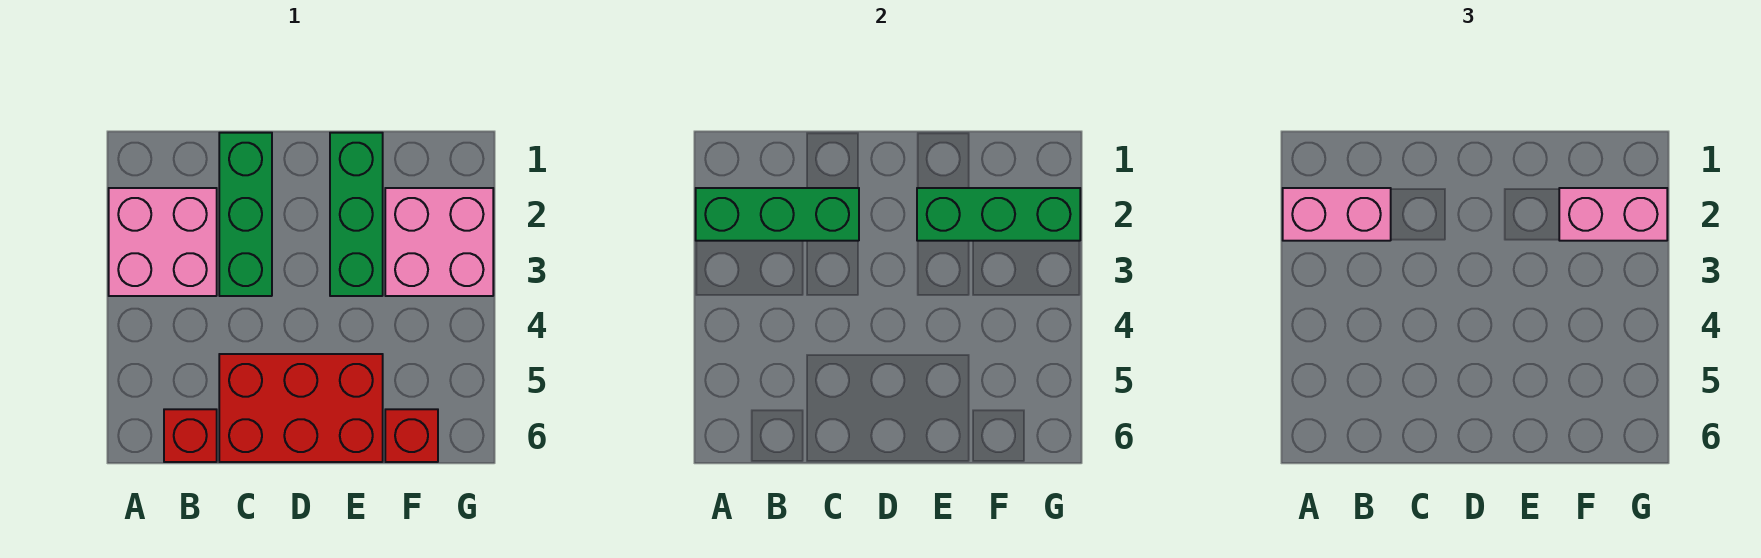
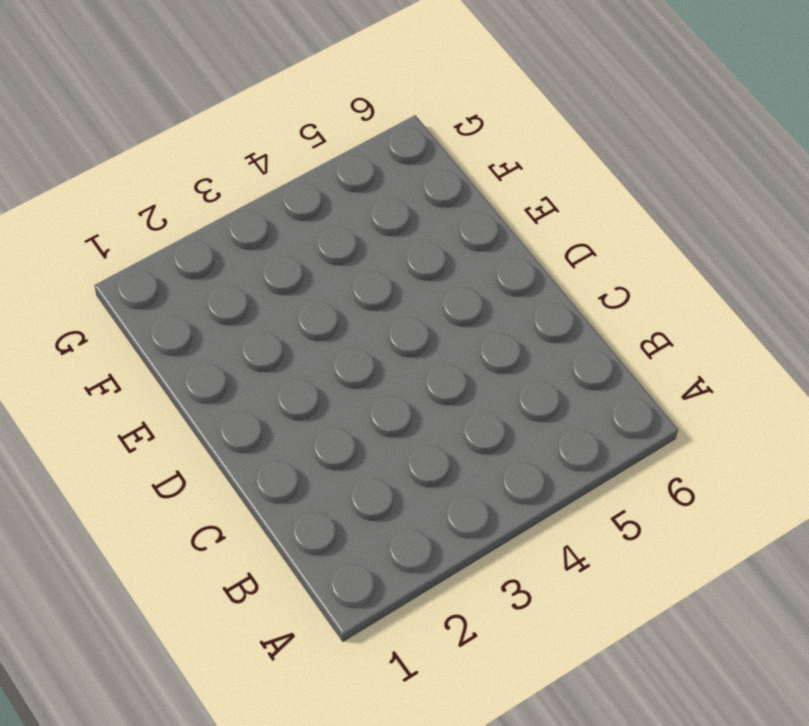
none -> pink brick A2:B3 level 1
none -> red brick B6 level 1

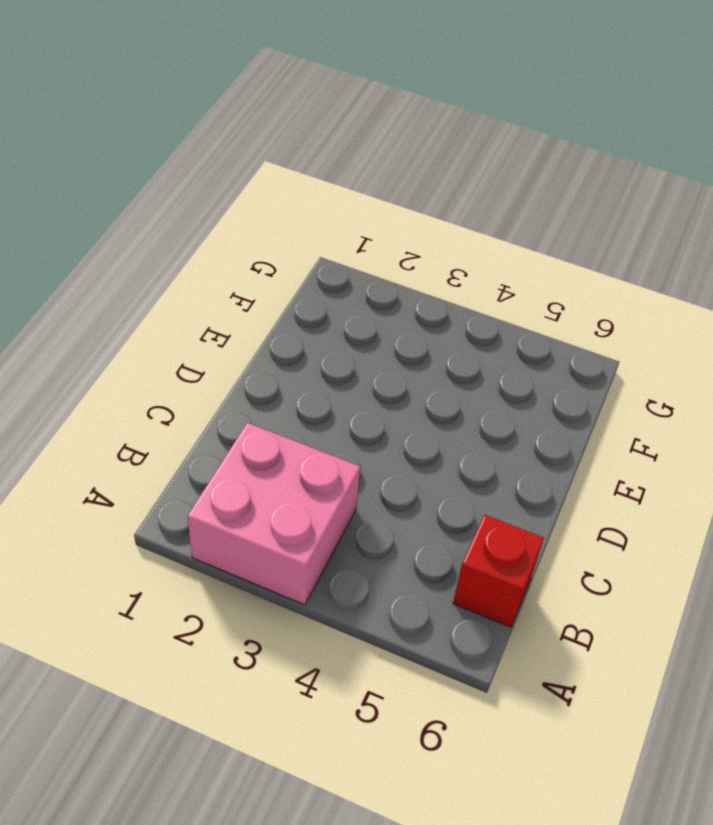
none -> green brick C1:C3 level 1
none -> red brick C5:E6 level 1

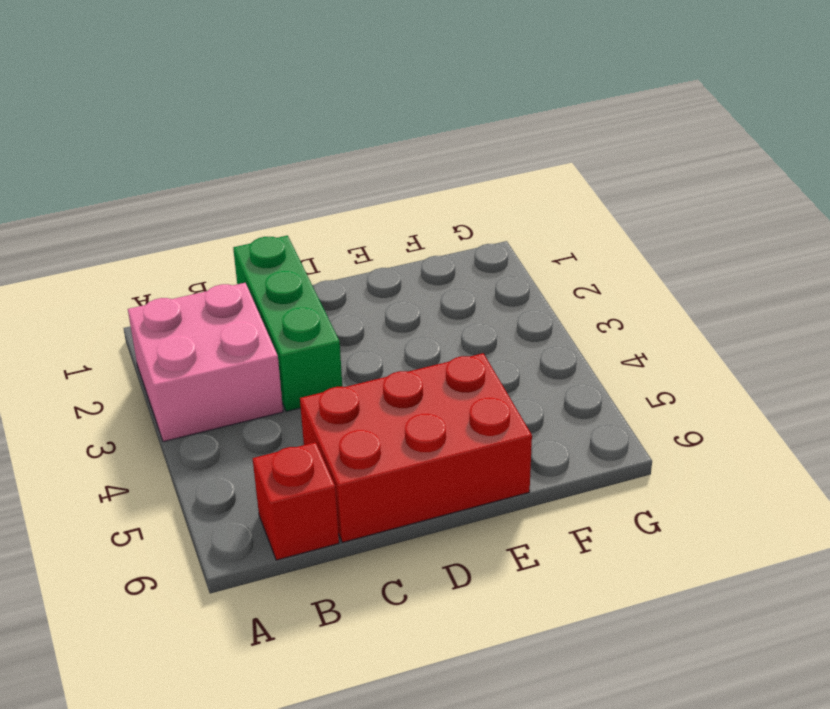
none -> green brick E1:E3 level 1
none -> pink brick F2:G3 level 1

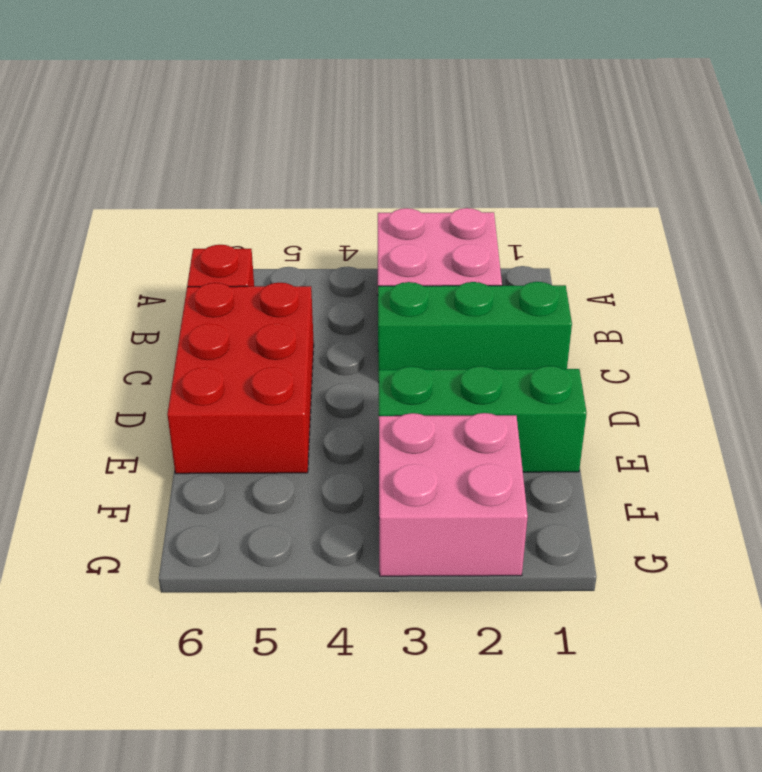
none -> red brick F6 level 1
none -> green brick A2:C2 level 2

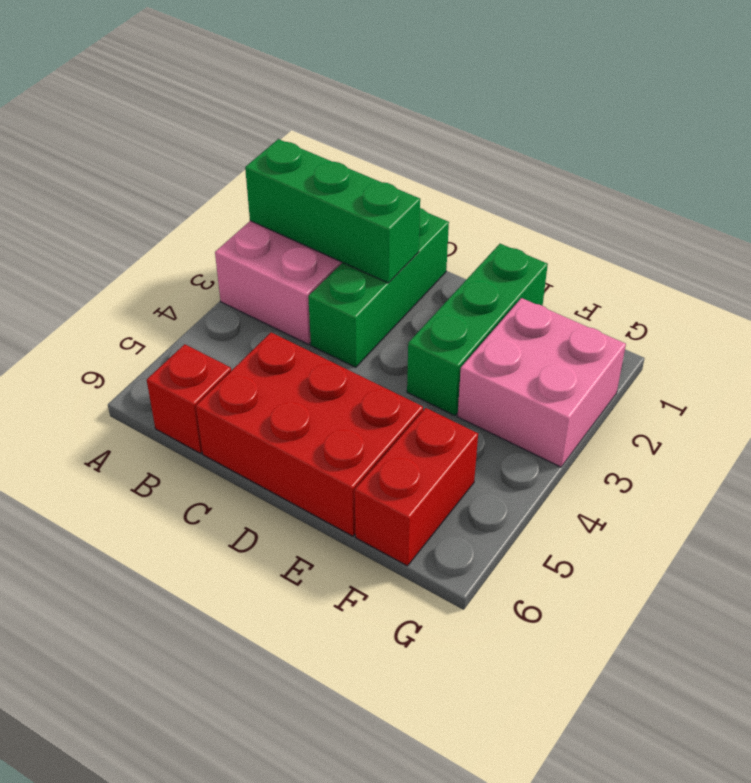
red brick F5:F6 level 1 -> red brick F6 level 1
none -> green brick E2:G2 level 2
none -> pink brick A2:B2 level 3

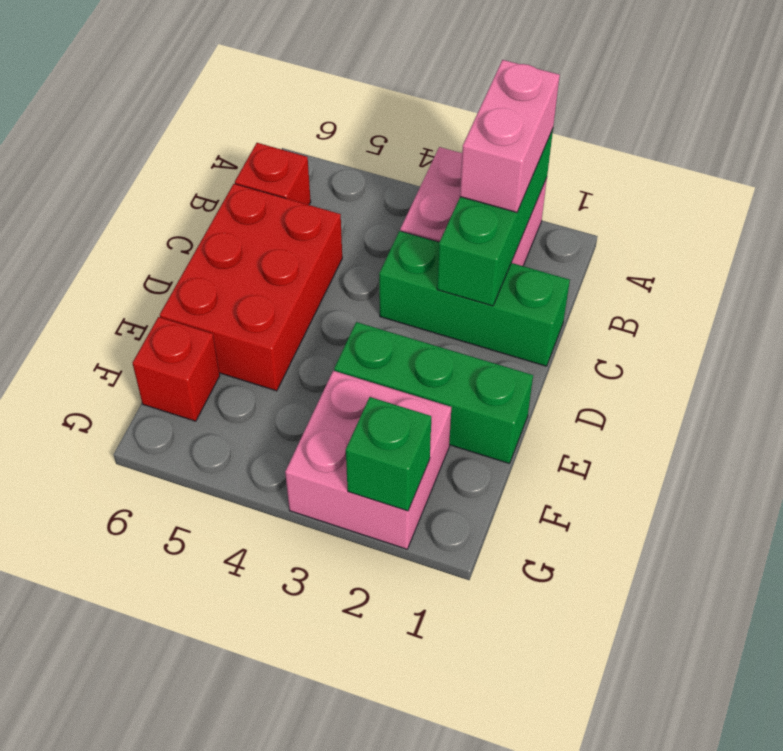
green brick G2 level 2 -> green brick E2:G2 level 2
none -> pink brick F2:G2 level 3

